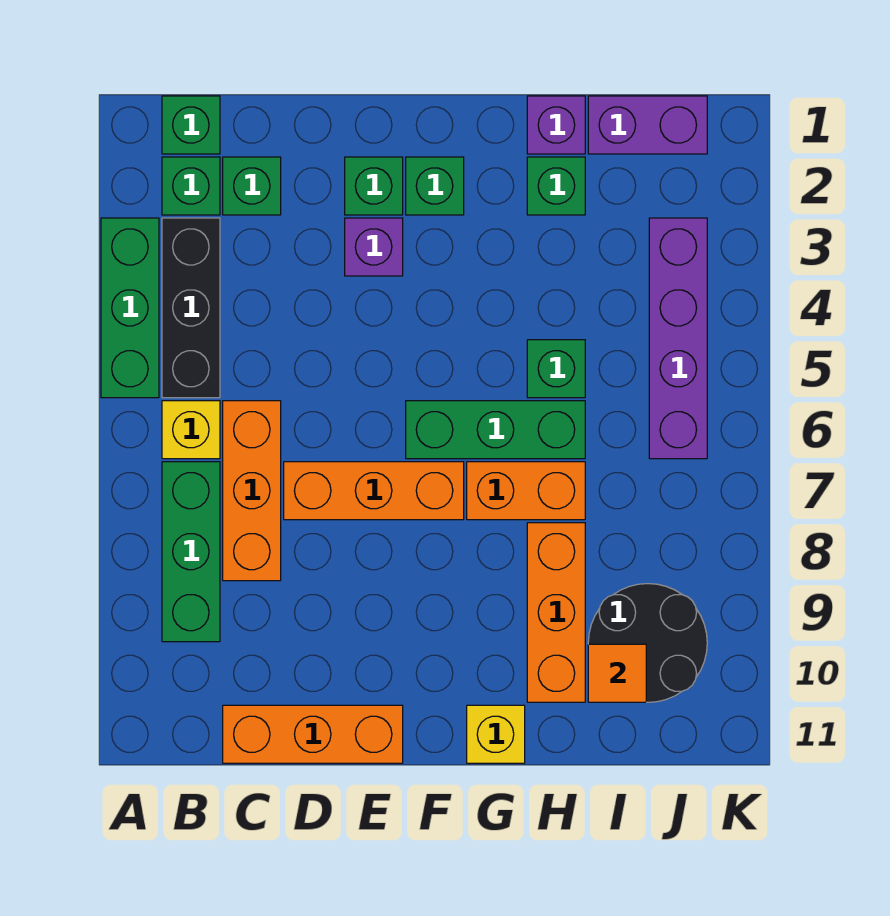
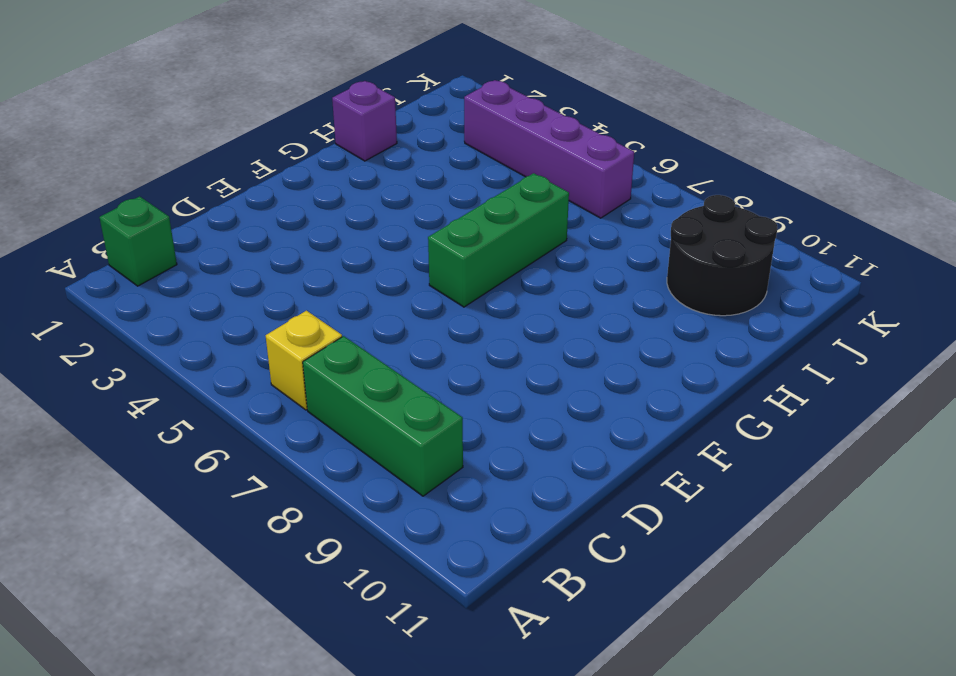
none -> green brick A3:A5 level 1
none -> green brick B2 level 1
none -> black brick B3:B5 level 1

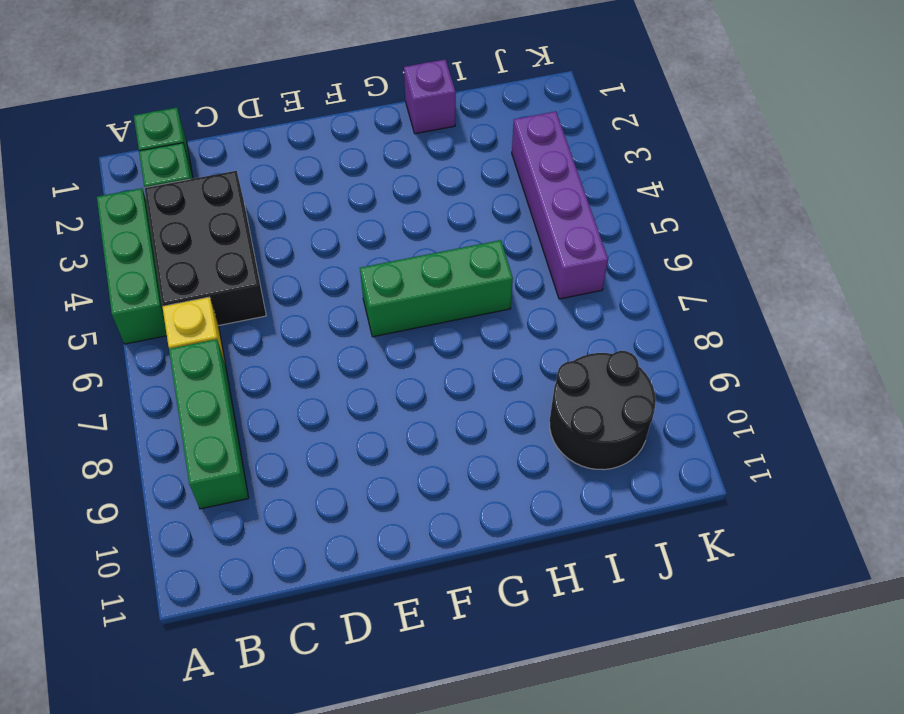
black brick B3:C5 level 1 -> black brick B3:B5 level 1
none -> green brick C2 level 1
none -> orange brick C6:C8 level 1
none -> orange brick C11:E11 level 1

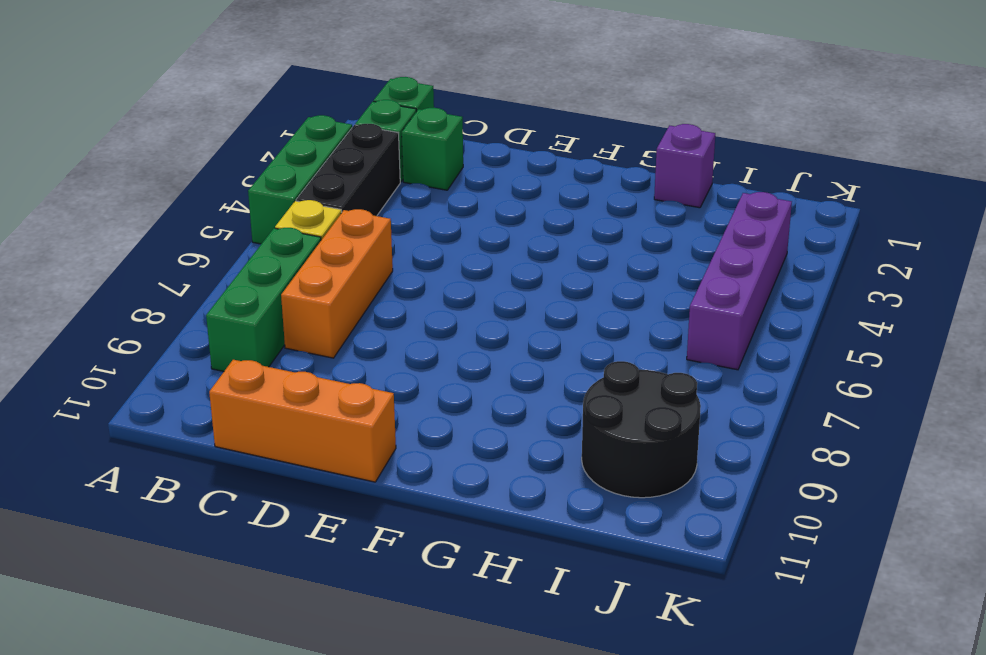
none -> orange brick D7:F7 level 1
none -> green brick E2 level 1
none -> purple brick E3 level 1

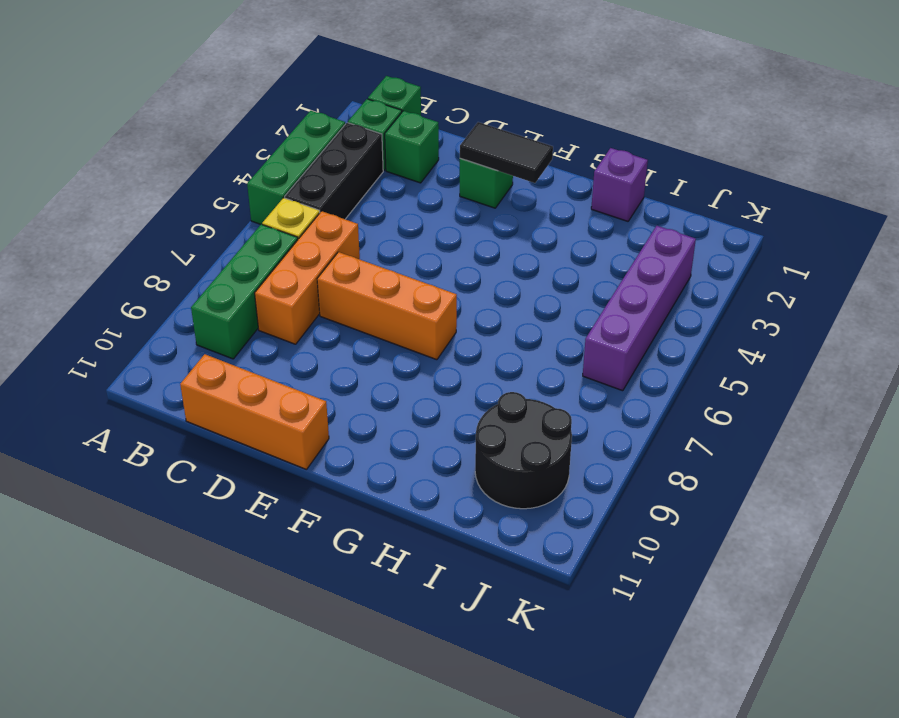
black tile E2:F2 level 2 -> none
none -> purple brick E3 level 1
none -> green brick F2 level 1
none -> green brick F6:H6 level 1

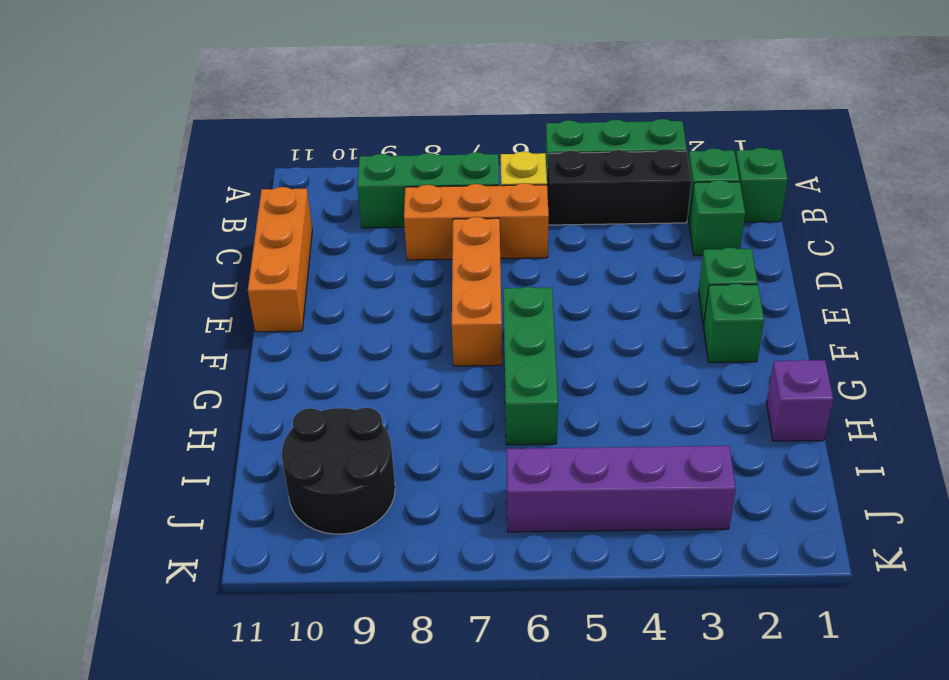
none -> purple brick E3 level 1
none -> orange brick G7:H7 level 1
none -> yellow brick G11 level 1

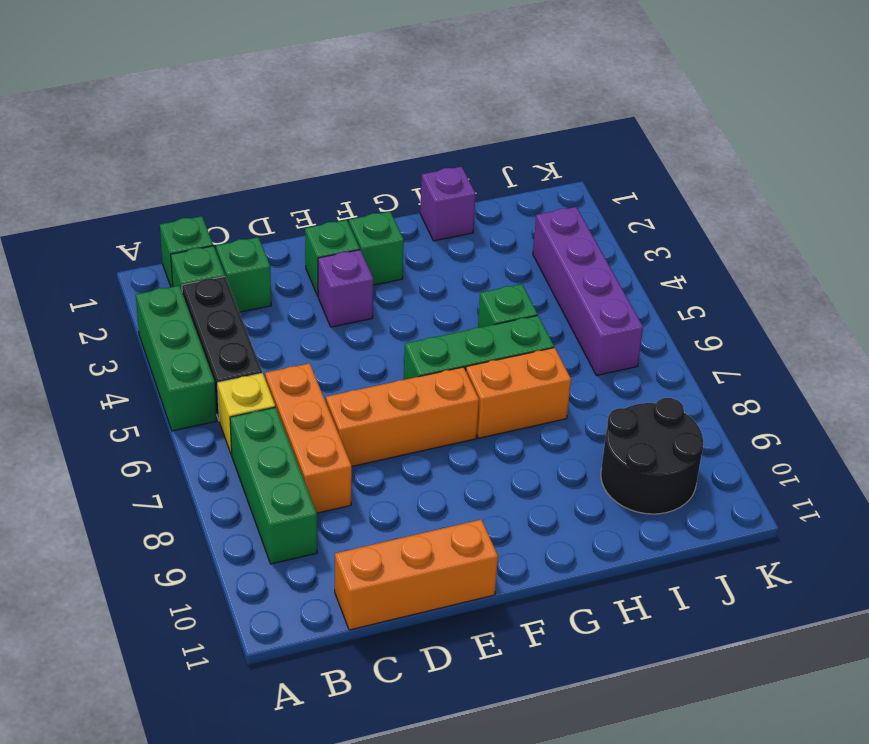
none -> yellow brick G11 level 1
none -> green brick H2 level 1
none -> orange brick H8:H10 level 1

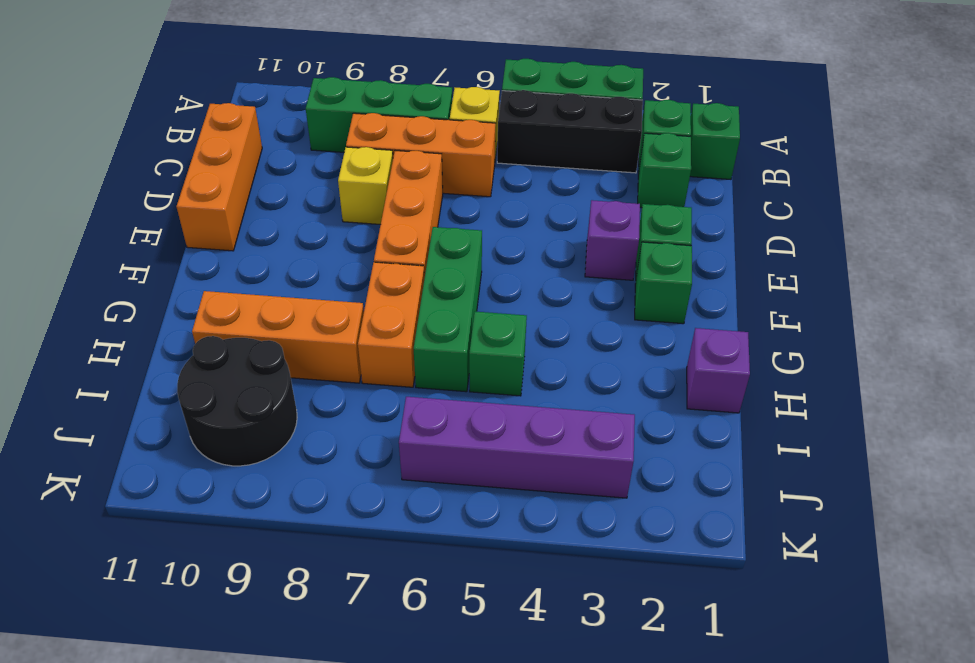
yellow brick D8 level 1 -> yellow brick G11 level 1
none -> green brick H2 level 1
none -> purple brick I1:J1 level 1
none -> orange tile I10 level 2

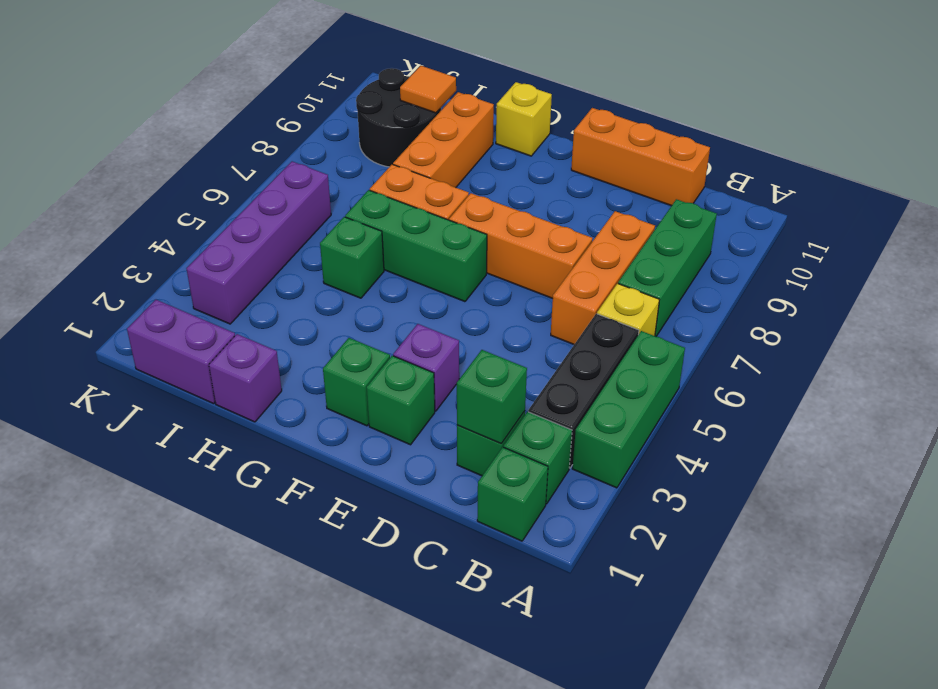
green brick C2 level 2 -> green brick H2 level 1

